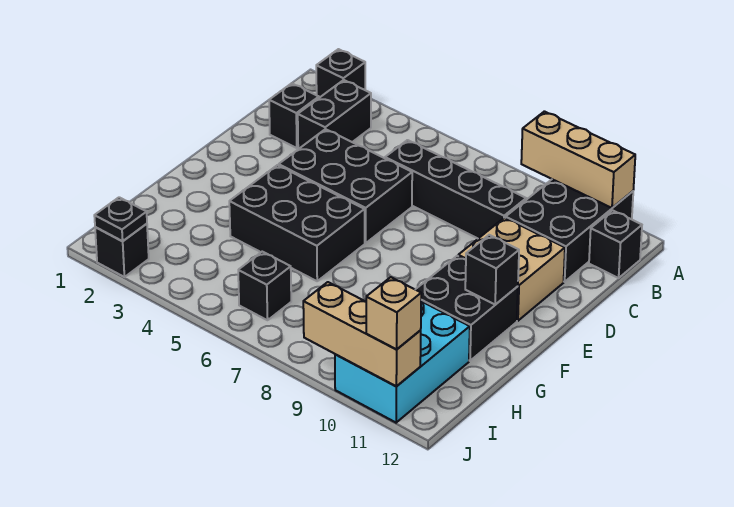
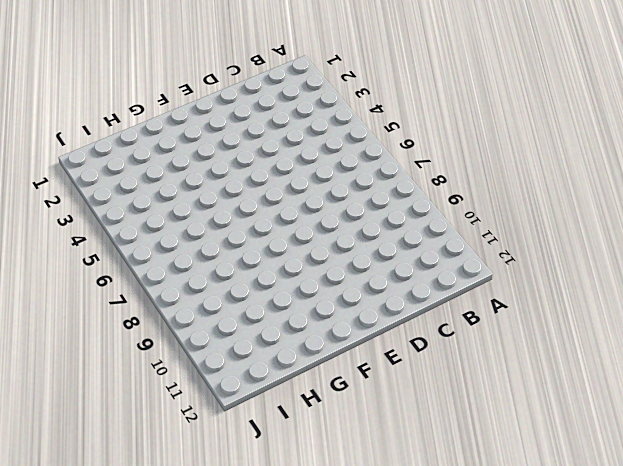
none -> black brick A2 level 1
none -> black brick A10:C11 level 1
none -> black brick B3:C3 level 1

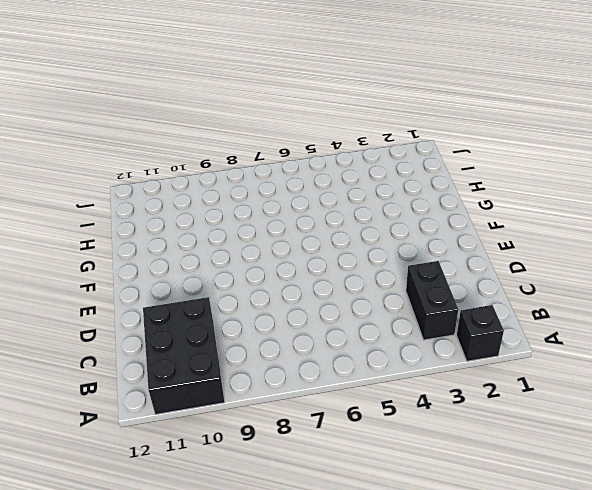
none -> black brick B12 level 1
none -> black brick C2 level 1
none -> black brick C6:C9 level 1

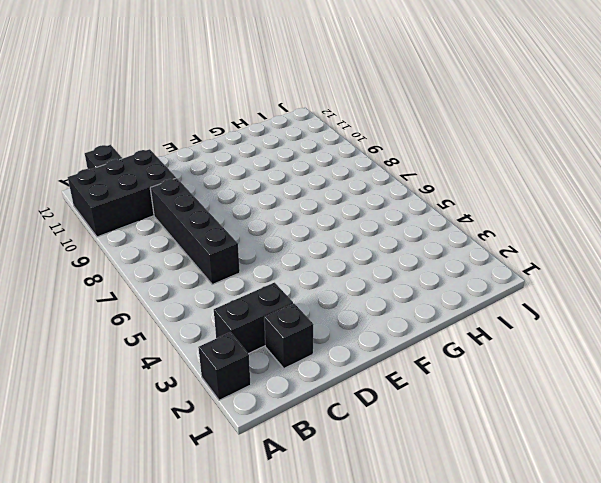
none -> black brick D4:E6 level 1
none -> tan brick D10:E11 level 1
none -> black brick F4:G6 level 1

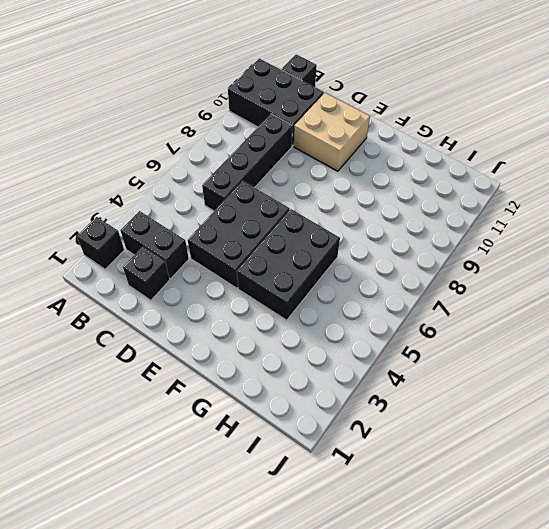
none -> black brick F10:G11 level 1
none -> cyan brick H10:J11 level 1
none -> black brick I6 level 1

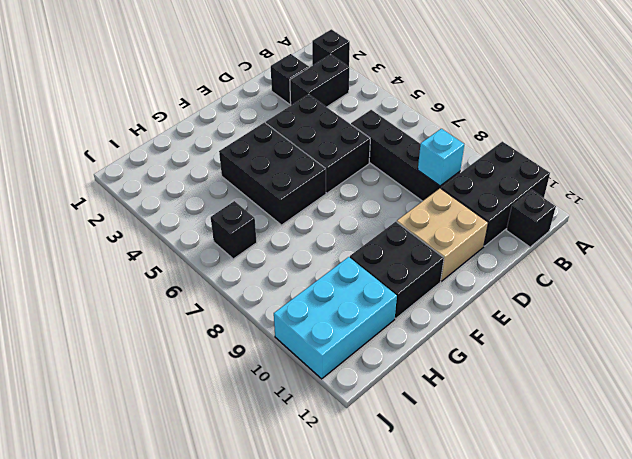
cyan brick C9 level 2 -> none
none -> black brick J2 level 1
none -> tan brick A9:A11 level 2
none -> black brick F11 level 2

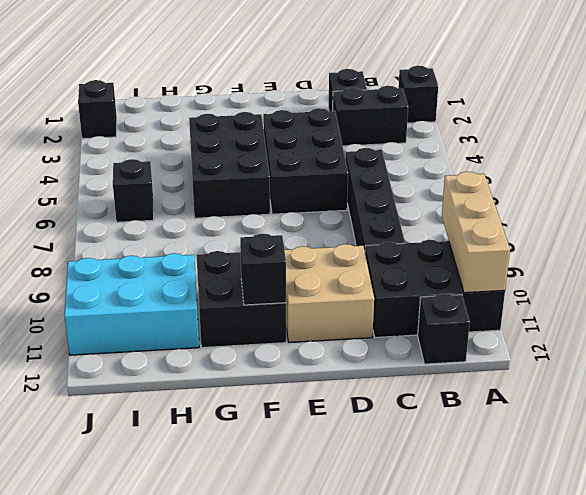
none -> black plate J2 level 2
none -> tan brick J9:J11 level 2
none -> tan brick J11 level 3

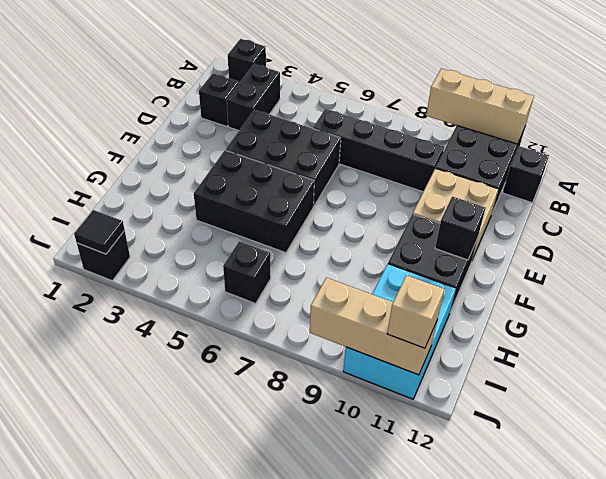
black tile J2 level 2 -> black plate J2 level 2

